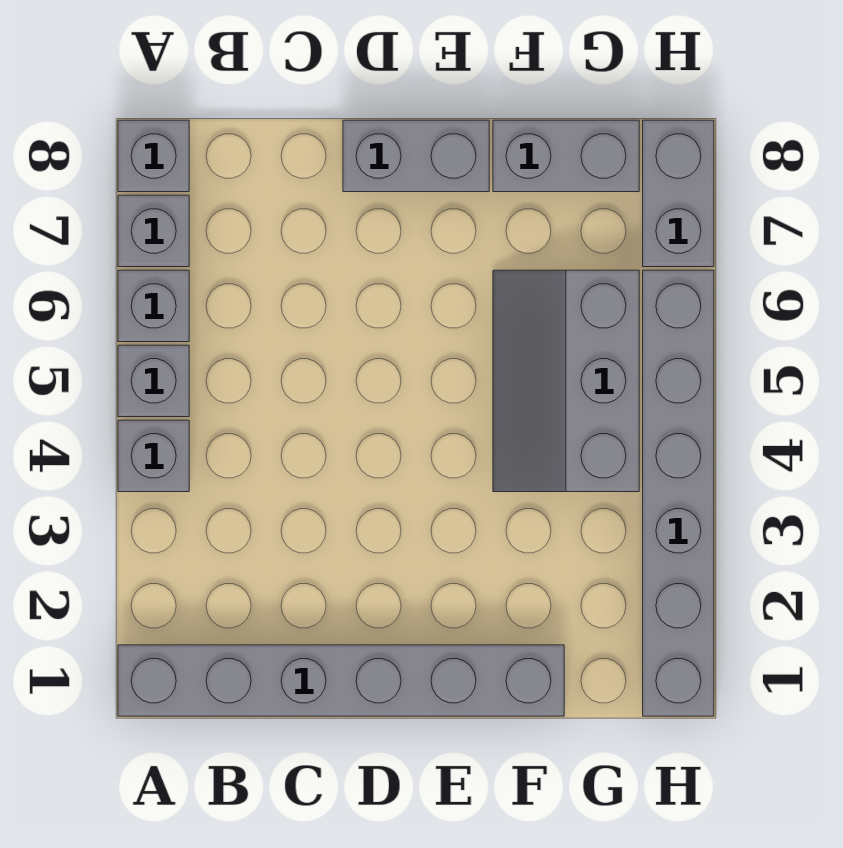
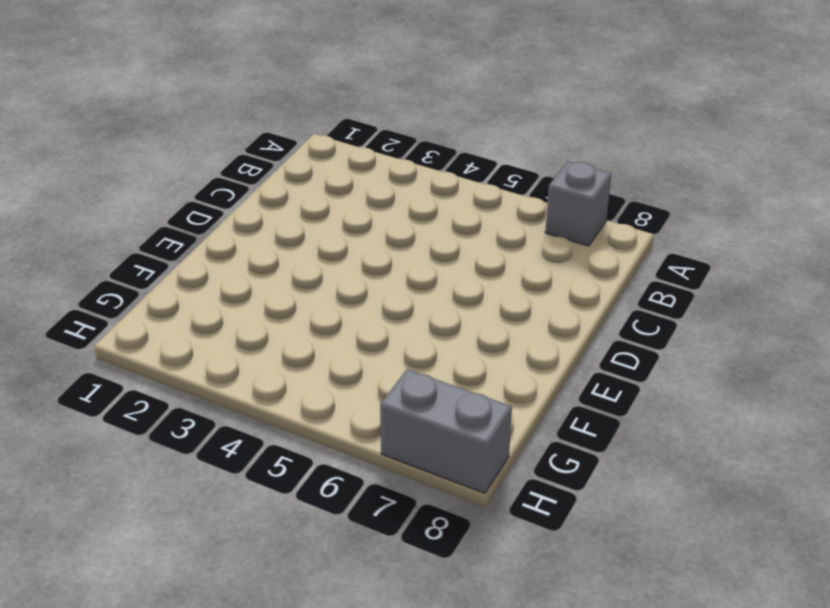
none -> grey brick A1:F1 level 1
none -> grey brick A4 level 1

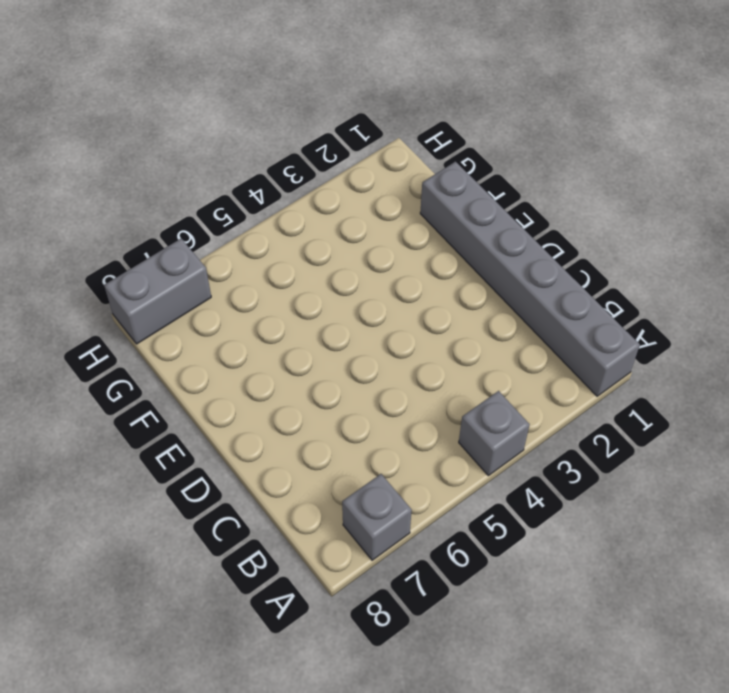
none -> grey brick A5 level 1
none -> grey brick A6 level 1

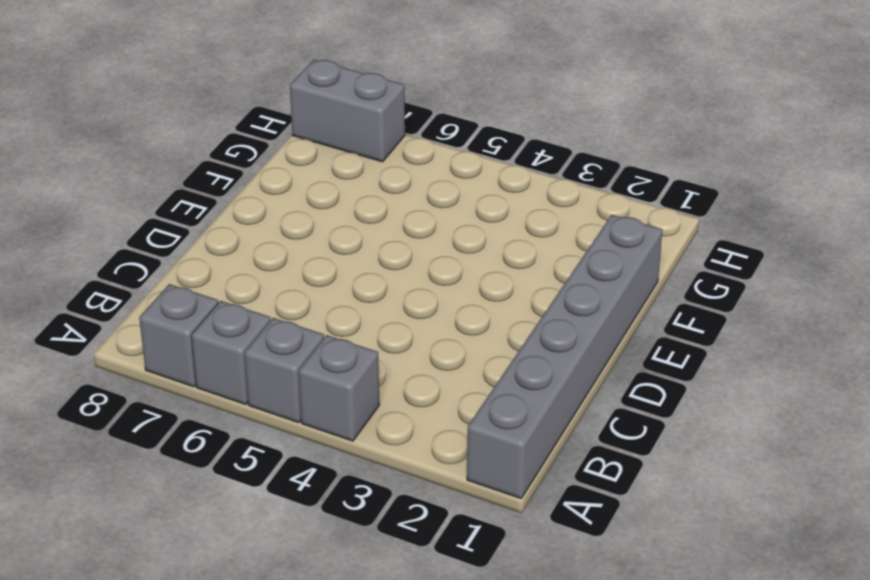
none -> grey brick A8 level 1
none -> grey brick D8:E8 level 1

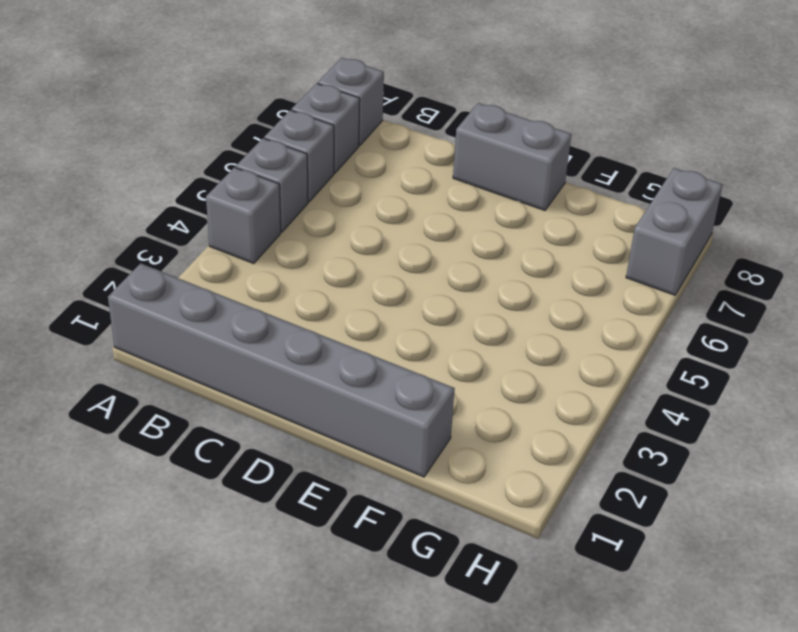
none -> grey slope F4:G6 level 1 top G
none -> grey brick F8:G8 level 1

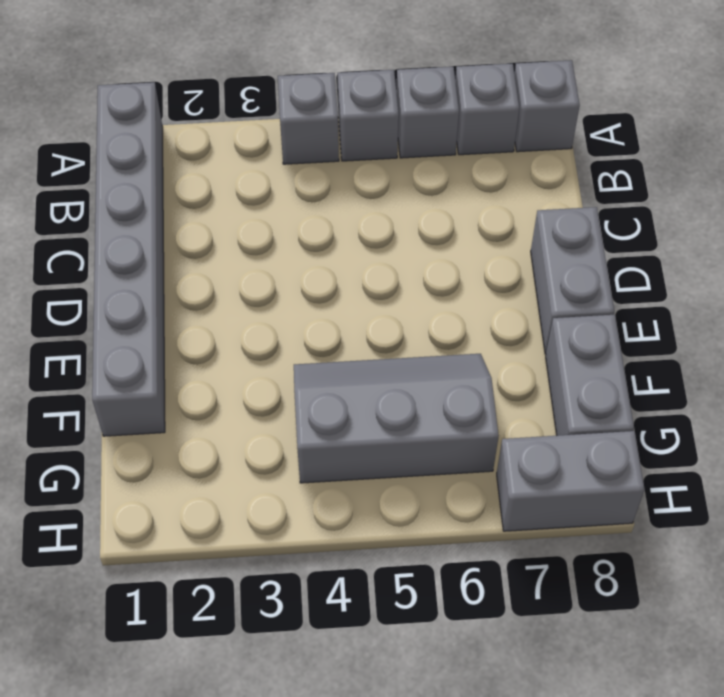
none -> grey brick H1:H6 level 1

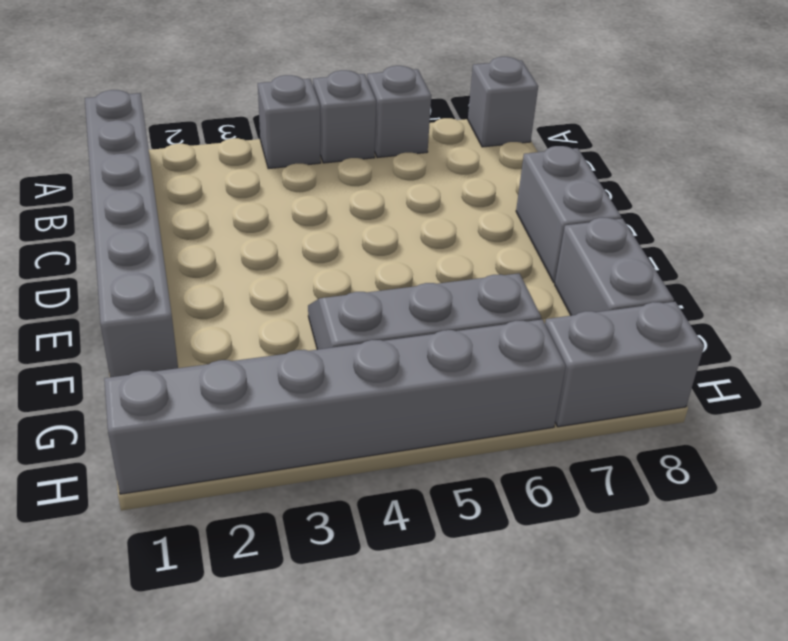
none -> grey brick A7 level 1

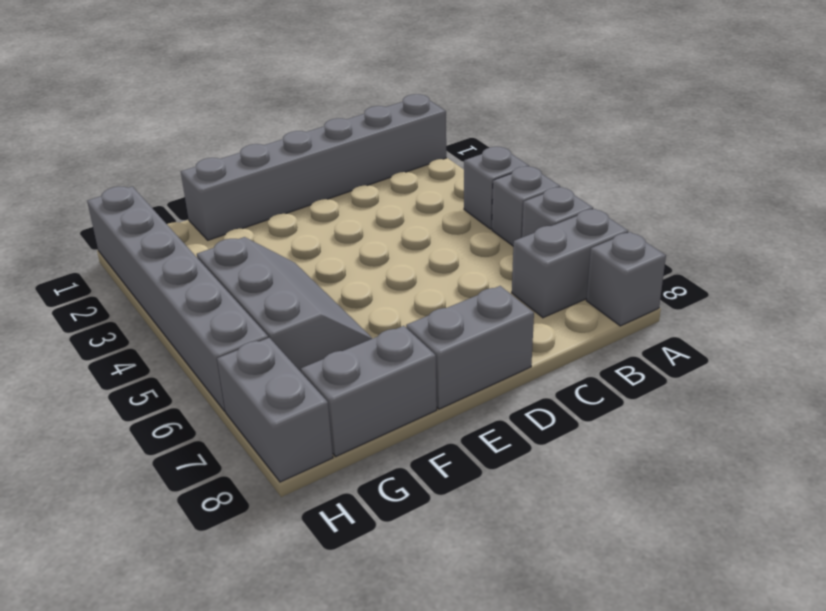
grey brick A7:B7 level 1 -> grey brick A7 level 1

